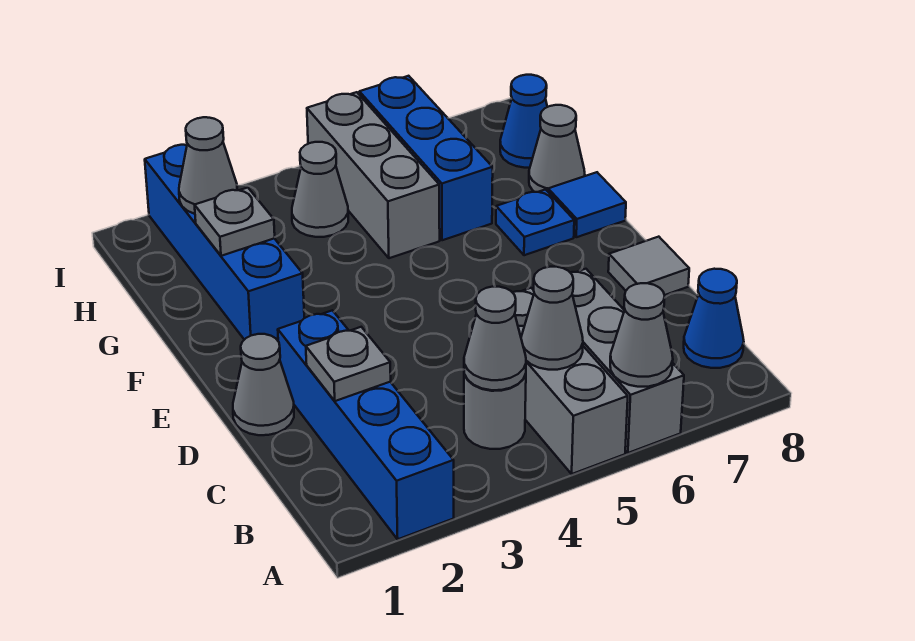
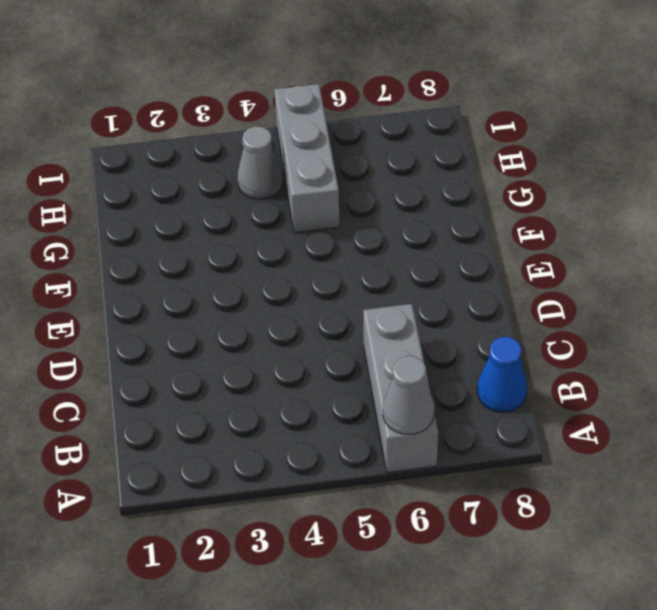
none -> blue brick A2:D2 level 1
none -> grey brick A5:C5 level 1
none -> grey round brick B4 level 1

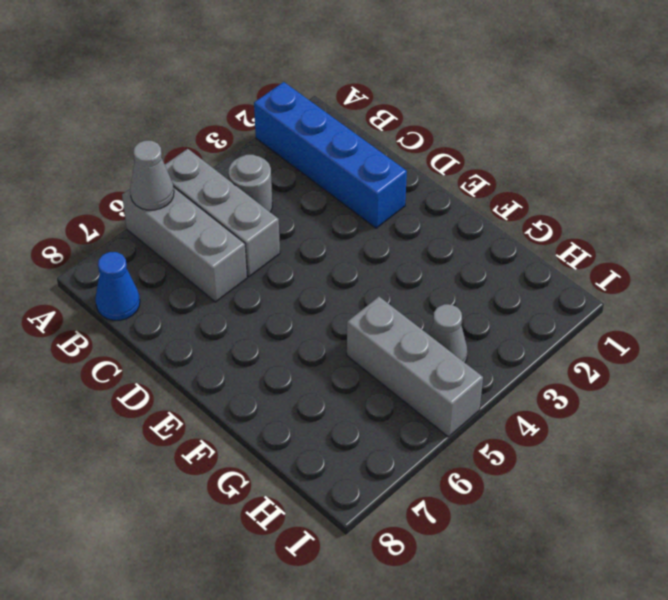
none -> grey cone D1 level 1
none -> grey tile D8 level 1
none -> blue brick F2:I2 level 1

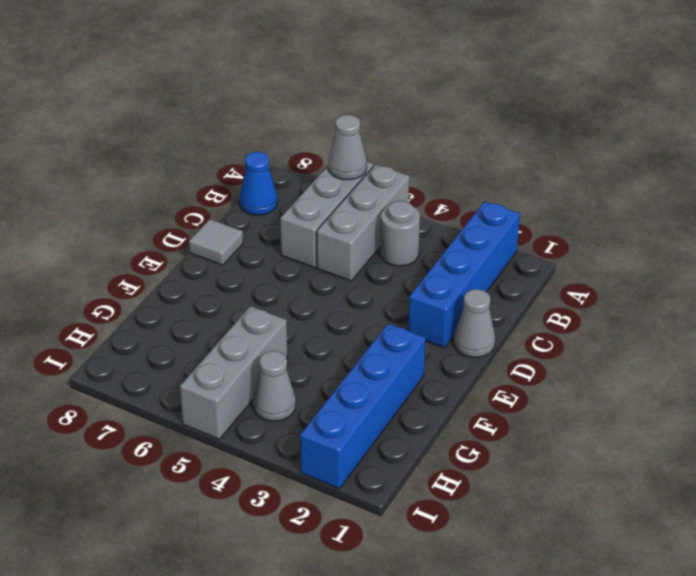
none -> blue plate F7 level 1
none -> blue tile F8 level 1
none -> blue brick G6:I6 level 1

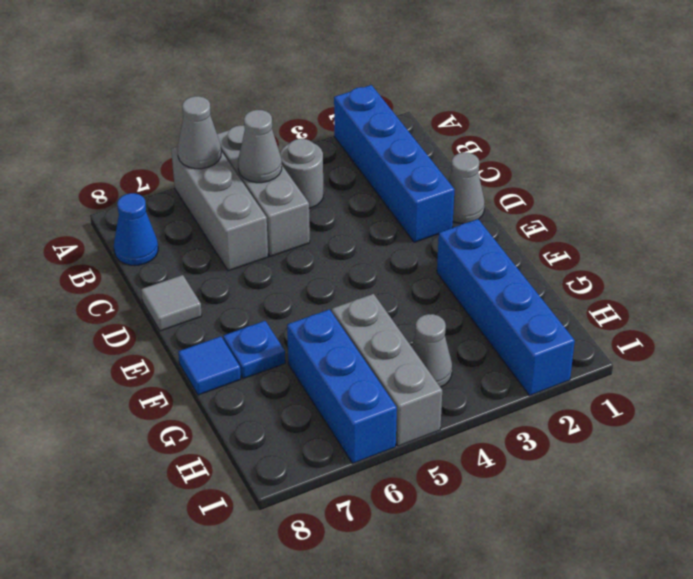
none -> grey cone G8 level 1
none -> blue cone H8 level 1
none -> grey cone B4 level 2

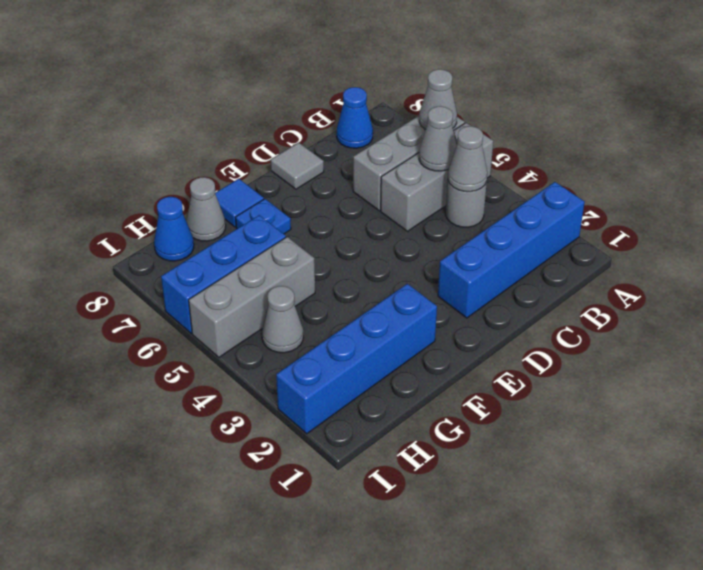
none -> grey cone D1 level 1
none -> grey plate C2 level 2
none -> grey plate G2 level 2

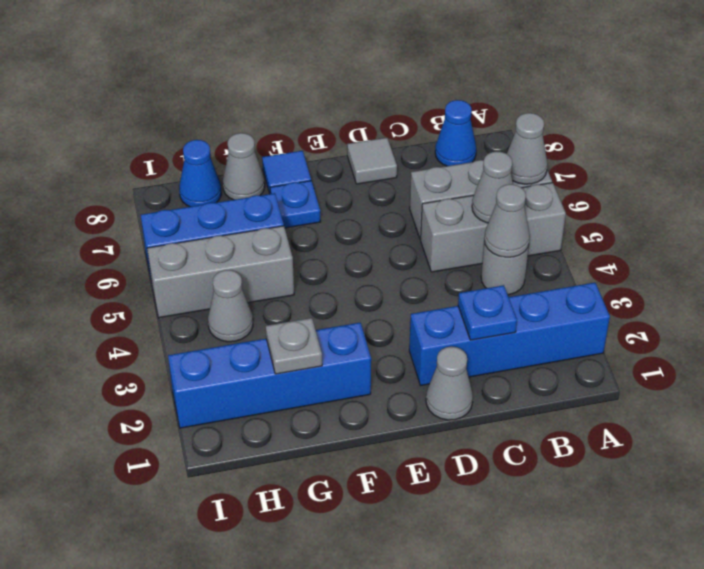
blue plate C2 level 2 -> grey plate C2 level 2
none -> grey cone H2 level 2

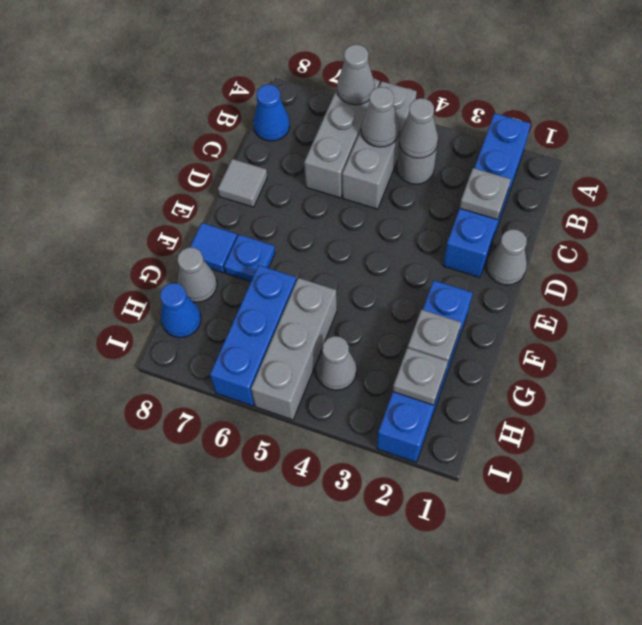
grey plate H2 level 2 -> grey cone H2 level 2

